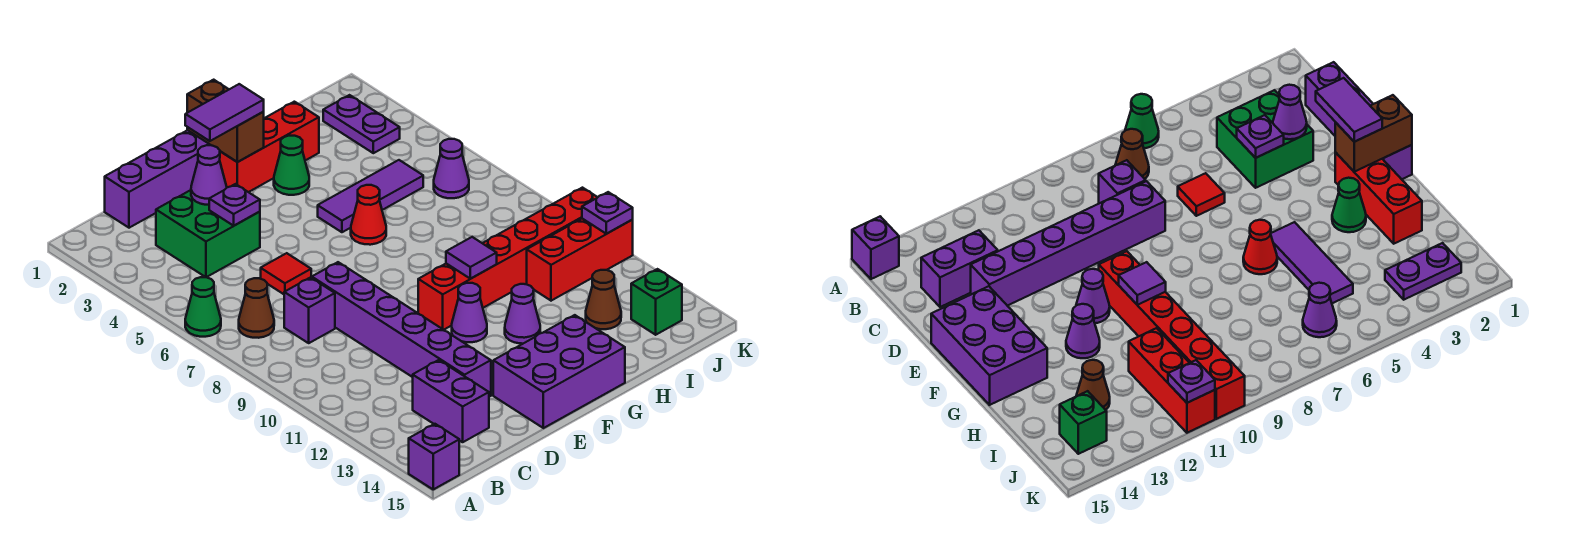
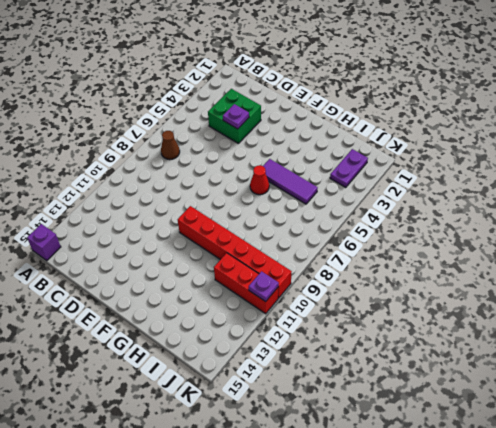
none -> green cone A6 level 1
none -> purple brick C1:F1 level 1
none -> purple brick C8 level 1

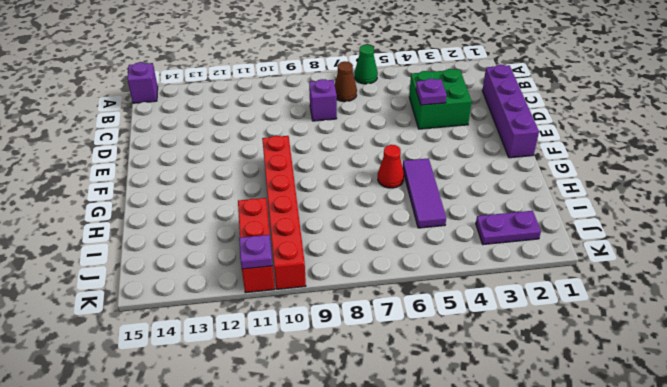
none -> purple brick C13:C14 level 1
none -> red tile D6 level 1
none -> purple brick D8:D13 level 1

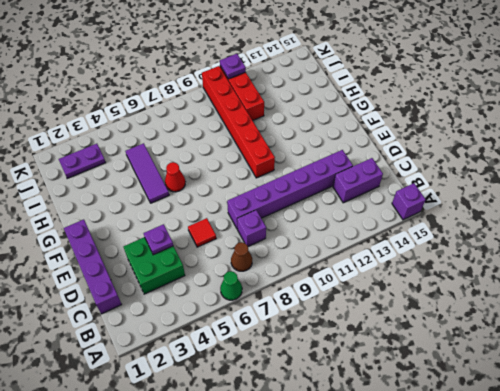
none -> purple brick E14:G15 level 1
none -> red brick F2:H2 level 1
none -> purple cone F11 level 1

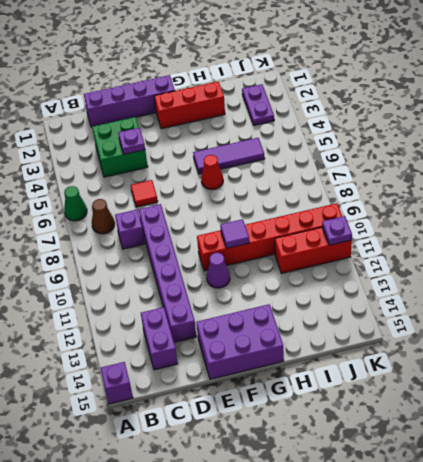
none -> green cone G3 level 1
none -> purple cone G12 level 1
none -> brown cone I13 level 1

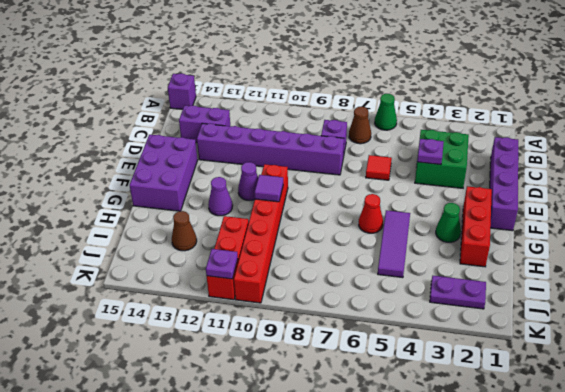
none -> purple cone J6 level 1
none -> green brick J14 level 1
none -> purple cone D3 level 2

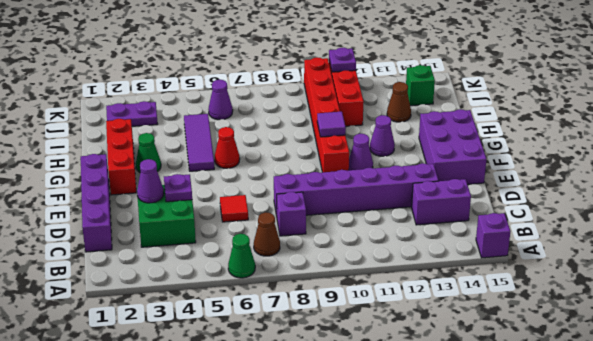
none -> brown brick F1:F2 level 2
none -> purple tile E2:F2 level 3

